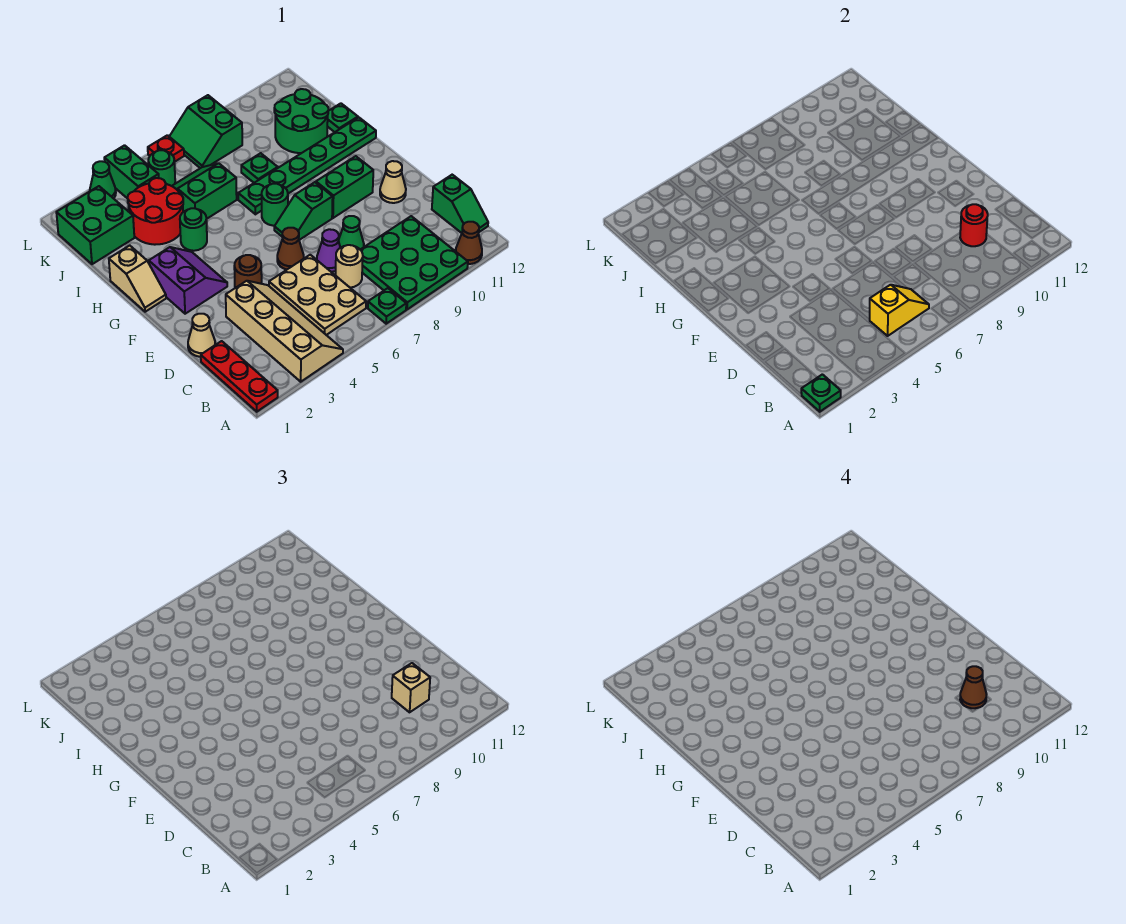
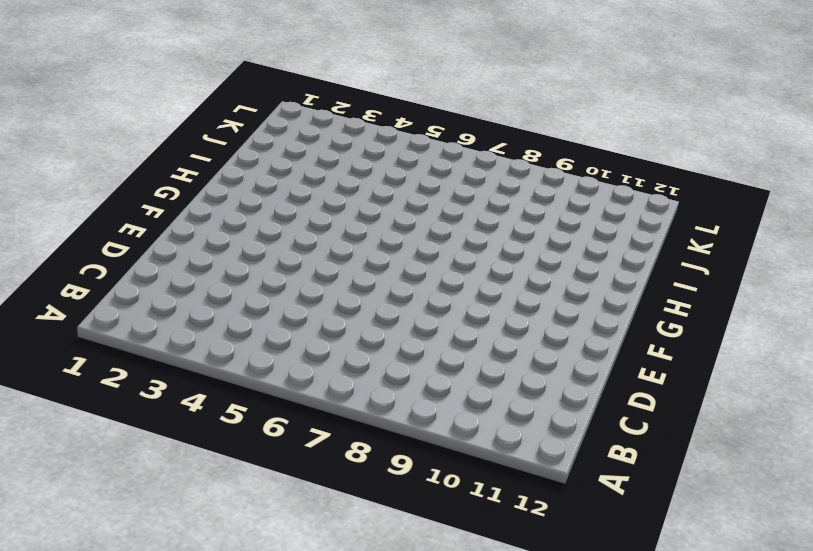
none -> red plate A1:C1 level 1
none -> tan slope A3:D4 level 1 top 3
none -> green plate A7 level 1
none -> green plate A8:C10 level 1

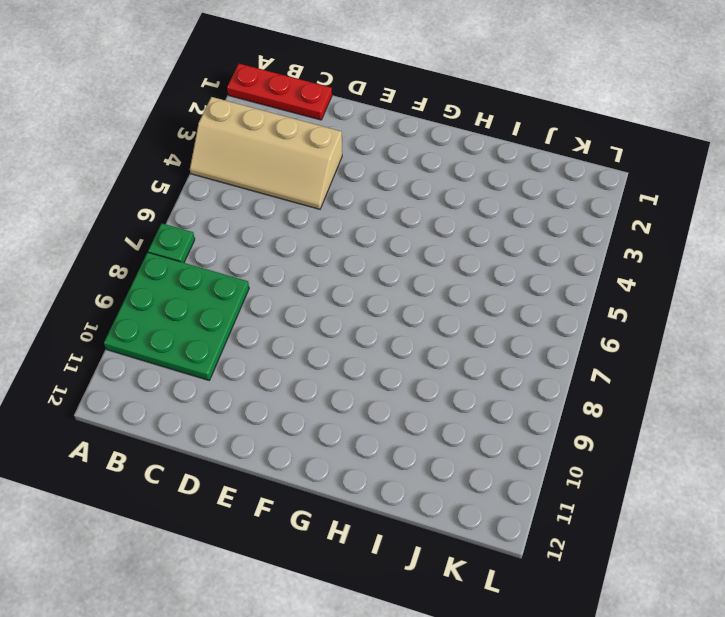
none -> brown cone A11 level 1
none -> tan plate B5:D6 level 1
none -> green slope B12:C12 level 1 top C
none -> tan round brick C7 level 1

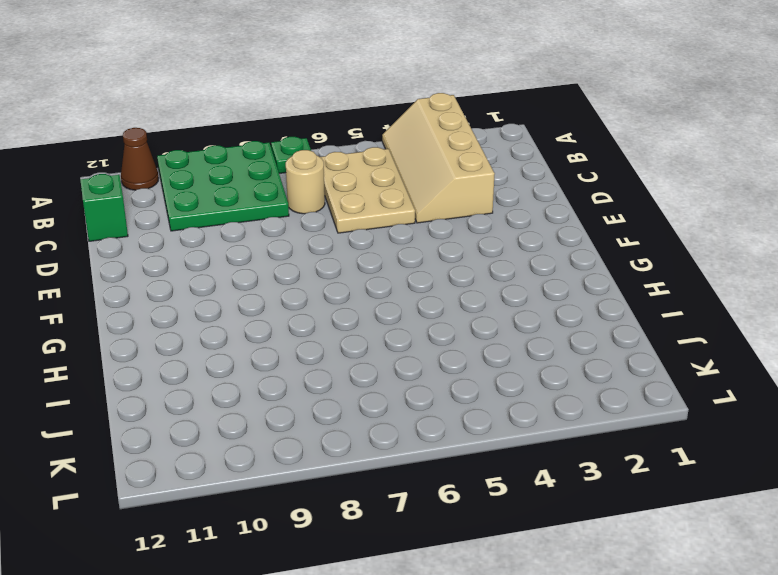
none -> red plate A1:C1 level 1
none -> tan cone D1 level 1
none -> purple cone D7 level 1
none -> green cone D8 level 1

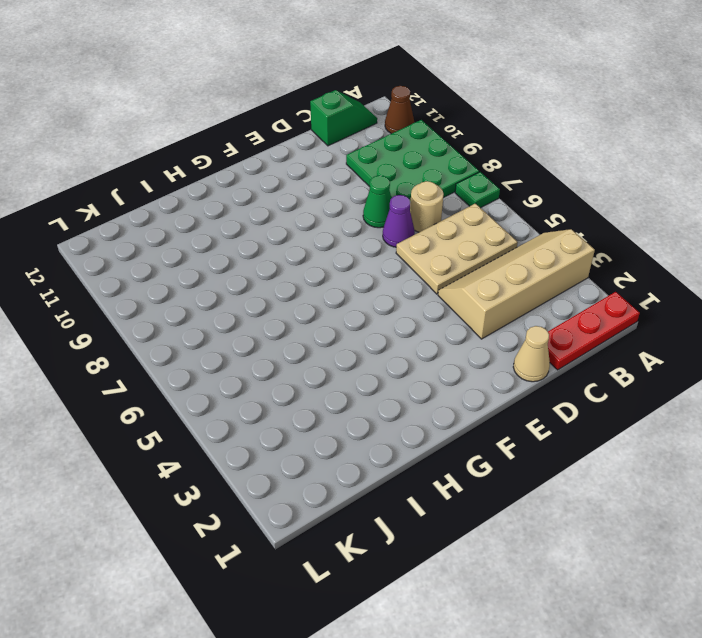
none -> brown round brick E4 level 1
none -> brown cone E6 level 1
none -> tan cone E11 level 1
none -> purple slope F2:G3 level 1 top 2

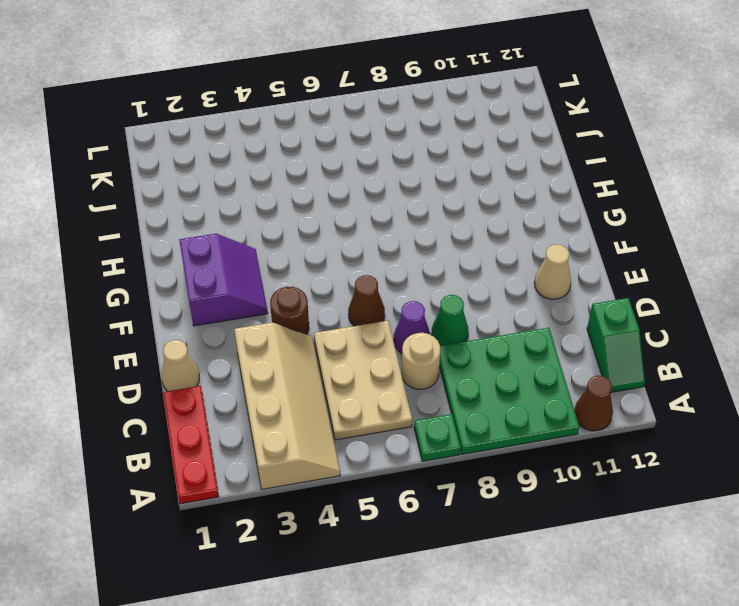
none -> green slope F7:F8 level 1 top 8
none -> green brick F9:F10 level 1
none -> tan slope G1:H1 level 1 top H
none -> green round brick G7 level 1

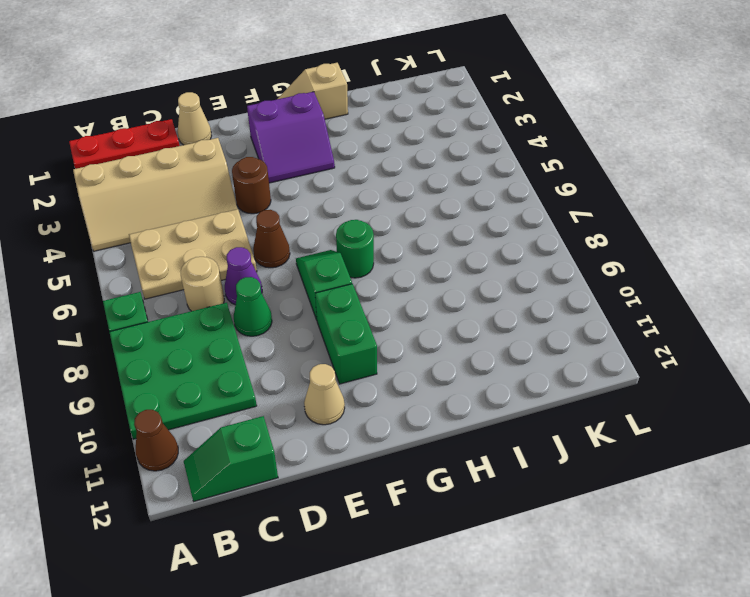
none -> green round brick H4 level 1
none -> green plate H7:H12 level 1
none -> red round brick I3:J4 level 1
none -> green slope I5:J6 level 1 top I

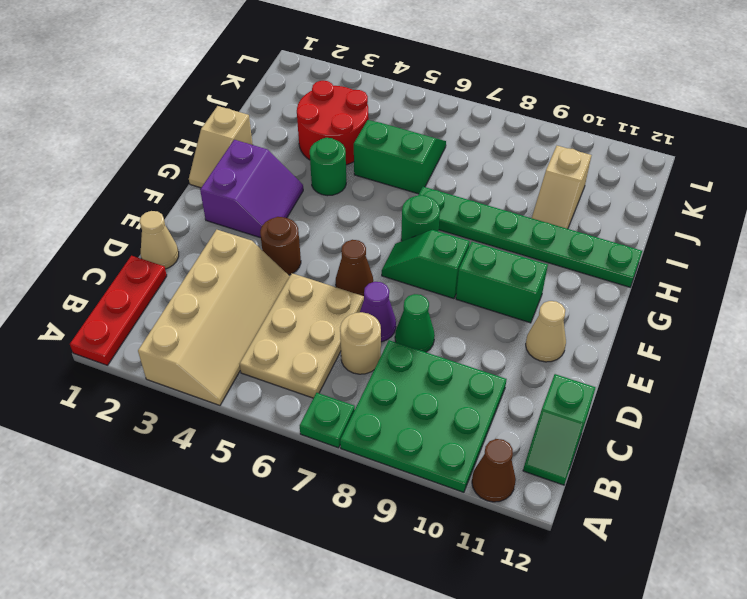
tan slope I10:J10 level 1 top J -> green round brick I10:J11 level 1
none -> green plate I8 level 1
none -> green plate I12 level 1
none -> green brick J1:K2 level 1
none -> green brick K4:L4 level 1

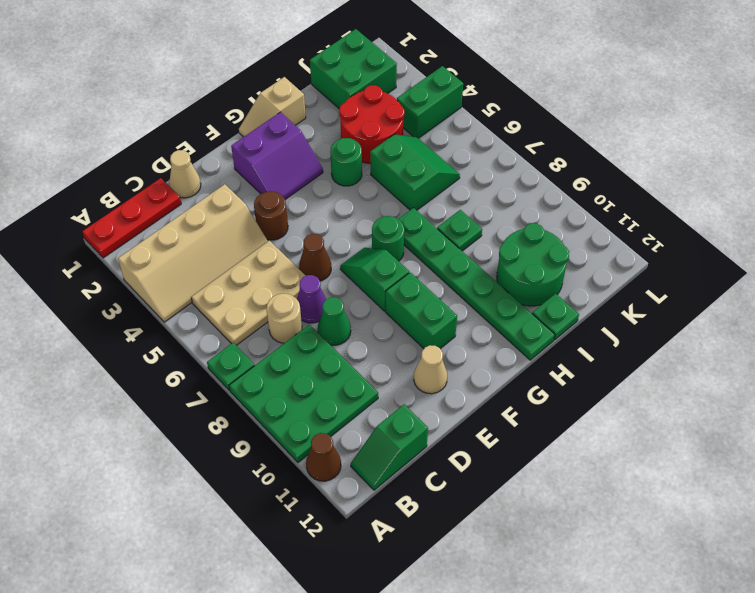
none -> green round brick K5 level 1
none -> green slope K7:L8 level 1 top 8
none -> green cone L3 level 1
none -> red plate L6 level 1

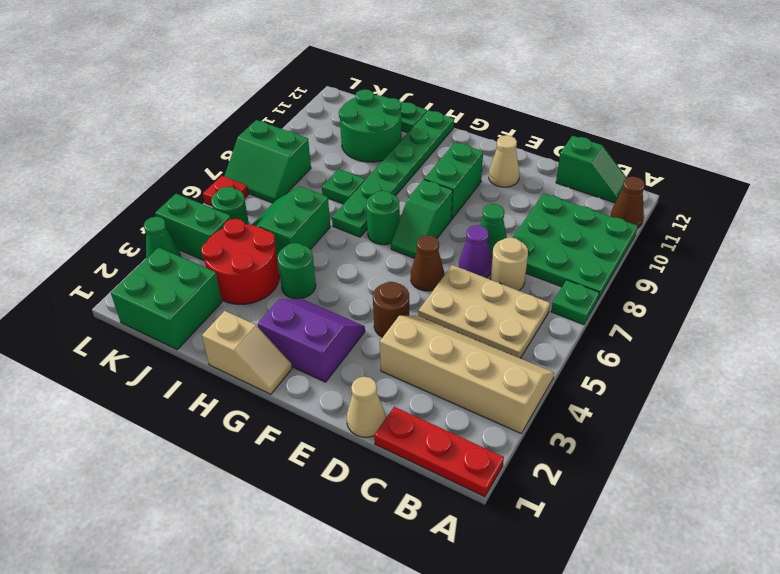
none -> green plate A1 level 2
none -> yellow slope B5:B6 level 2 top 5
none -> red round brick C10 level 2
none -> tan brick C10 level 3

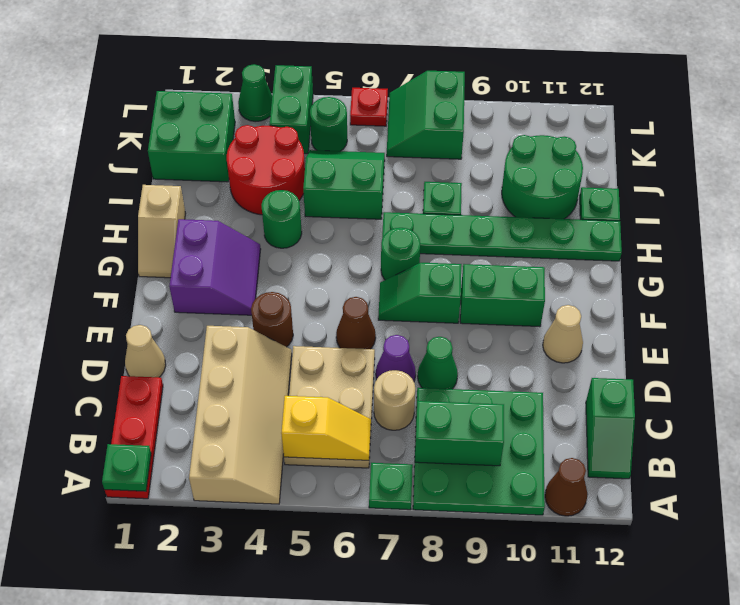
green brick B8:B9 level 2 -> none
none -> red round brick C10 level 2
none -> tan brick C10 level 3
none -> brown cone C10 level 4

